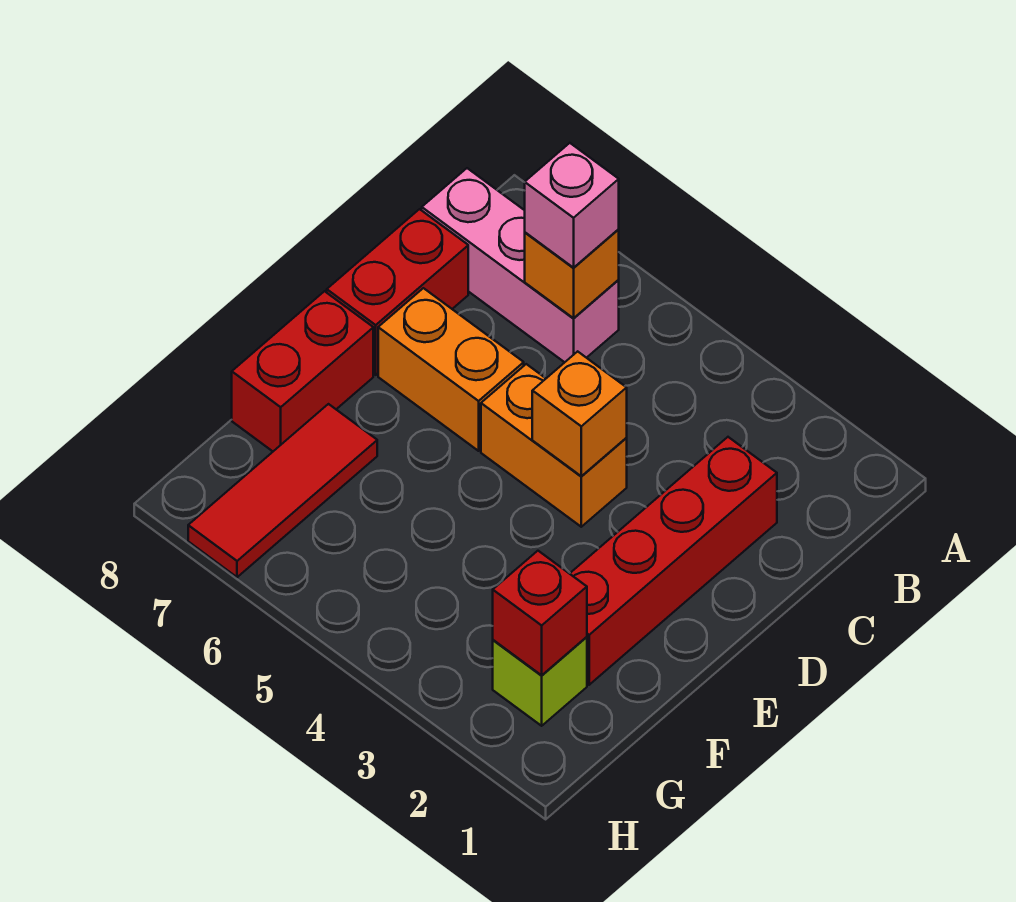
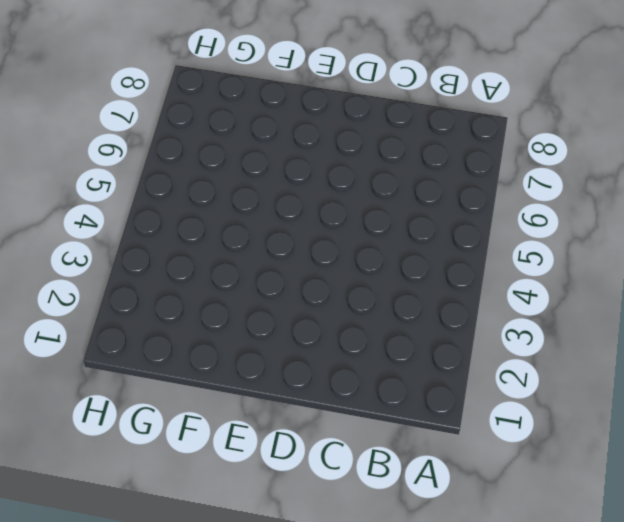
none -> pink brick B6:B8 level 1
none -> red brick C2:F2 level 1
none -> red brick C8:D8 level 1

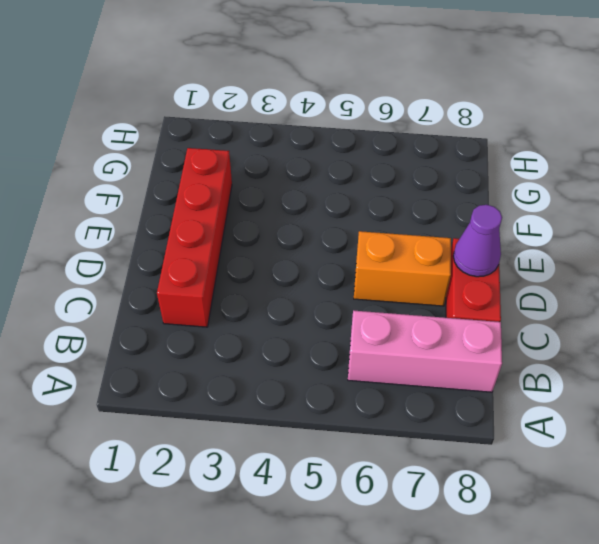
purple cone D8 level 2 -> none
none -> orange brick D4:D5 level 1
none -> red brick E8:F8 level 1
none -> red tile F7:H7 level 1

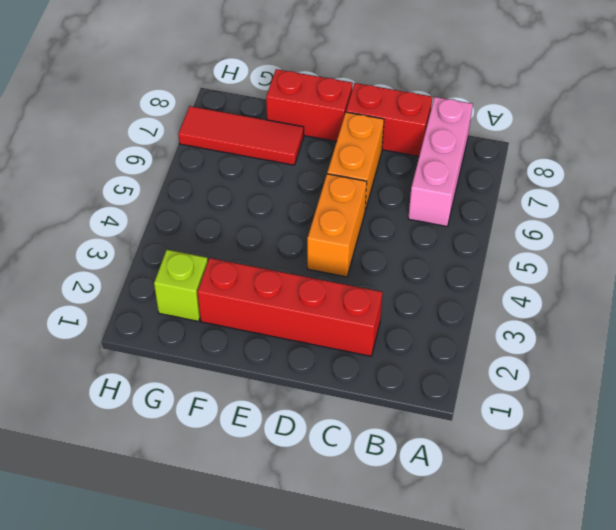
none -> orange brick B6 level 2
none -> orange brick D4 level 2
none -> red brick G2 level 2

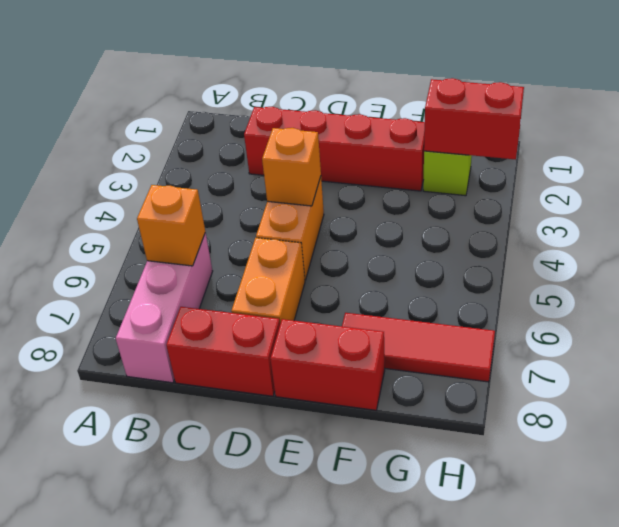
red brick G2:H2 level 2 -> red brick G2 level 2
none -> pink brick B6 level 3

